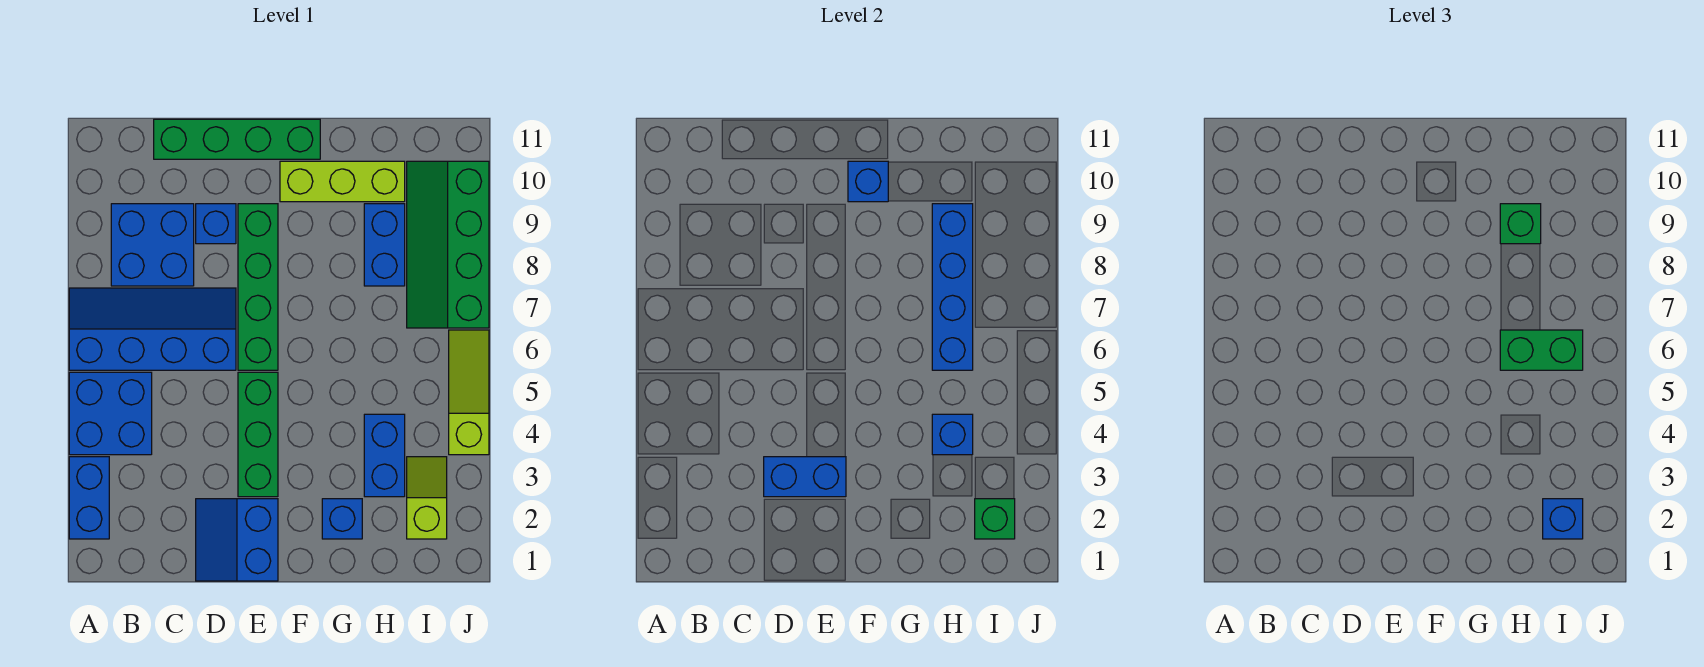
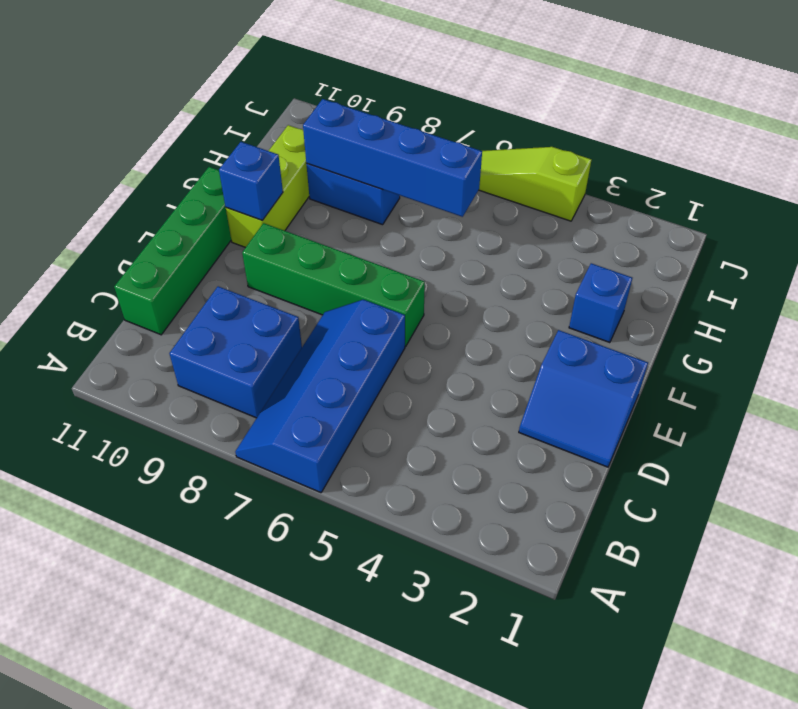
none -> blue brick A2:A3 level 1
none -> blue brick A4:B5 level 1
none -> blue brick D9 level 1

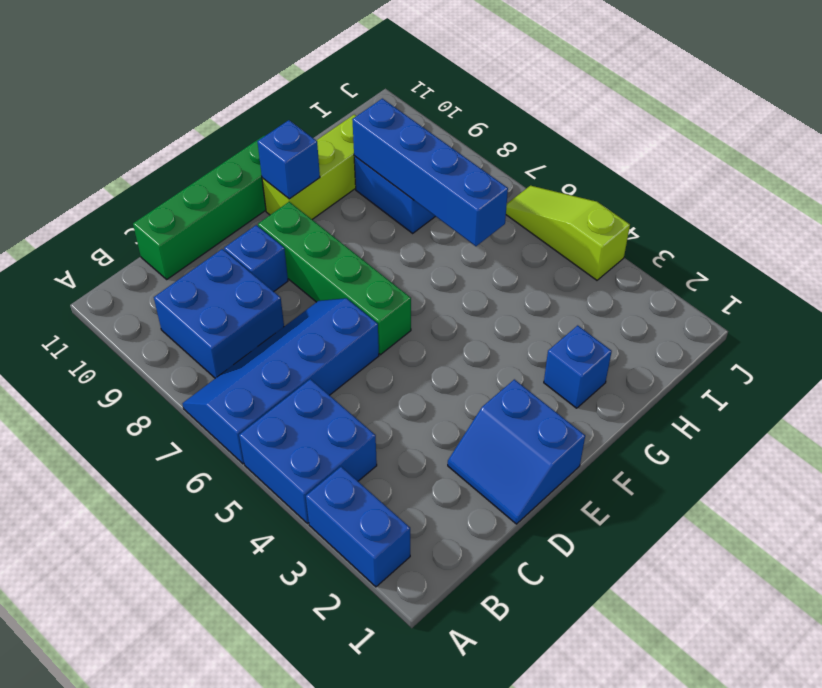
none -> green brick E3:E5 level 1
none -> blue brick H3:H4 level 1
none -> lime slope I2:I3 level 1 top 2

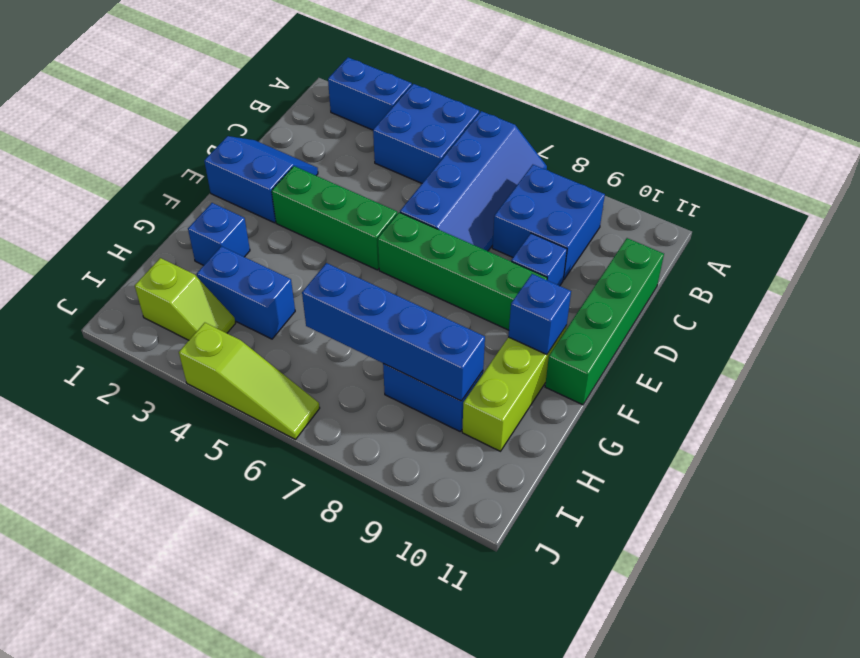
none -> green slope I7:J10 level 1 top J
none -> blue brick D3:E3 level 2
none -> blue brick H4 level 2

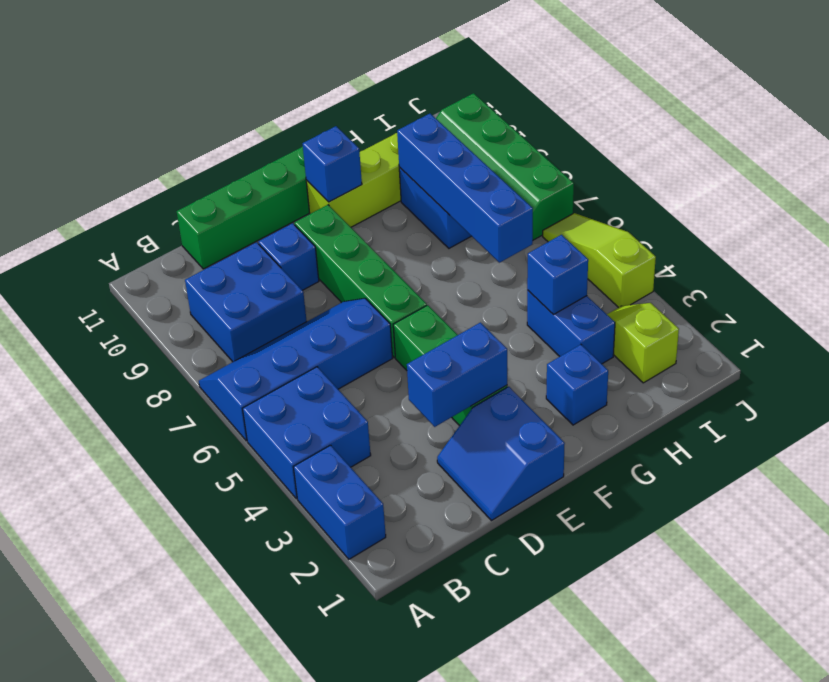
none -> green brick I2 level 2
none -> green brick H6:I6 level 3
none -> green brick H9 level 3

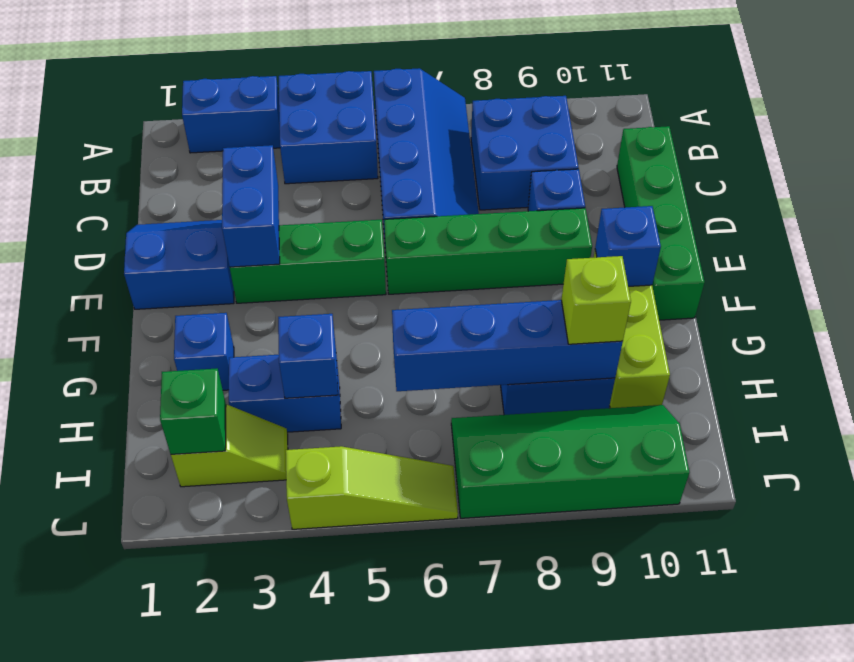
lime brick H9 level 3 -> green brick H9 level 3
none -> green brick H6:I6 level 3
none -> blue brick I2 level 3

